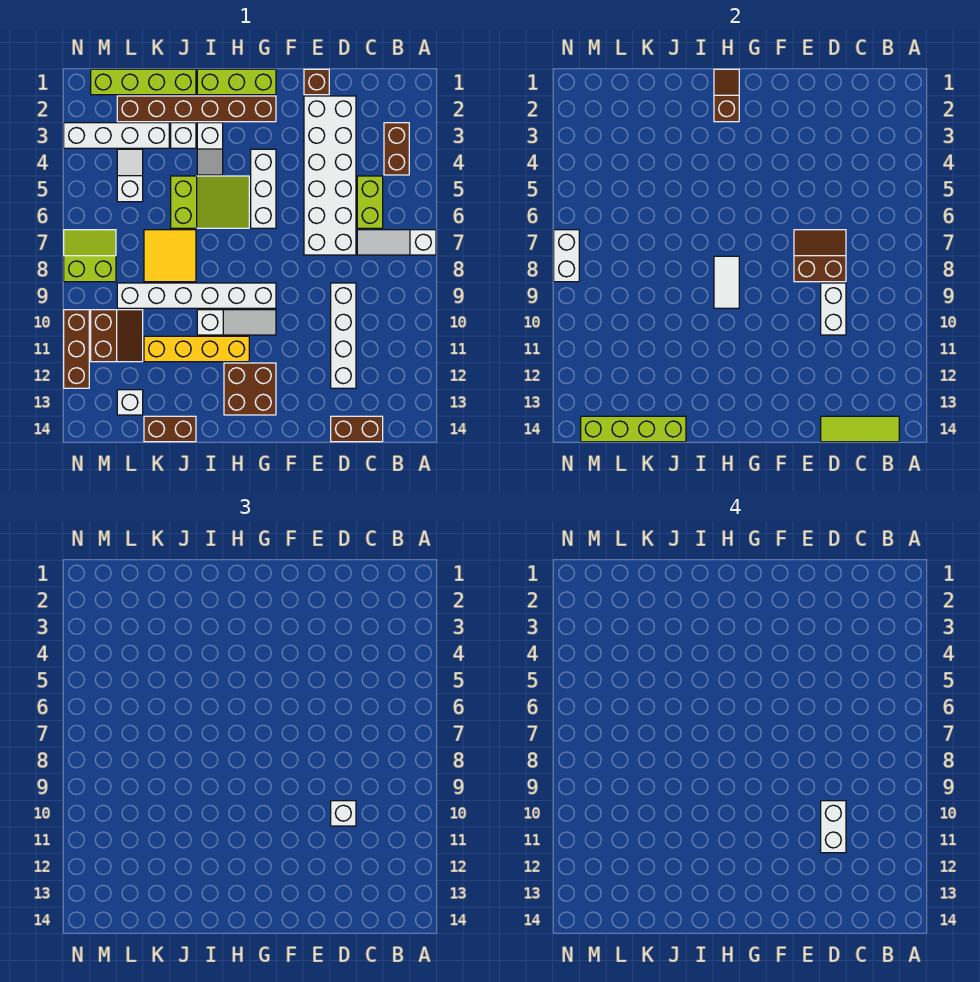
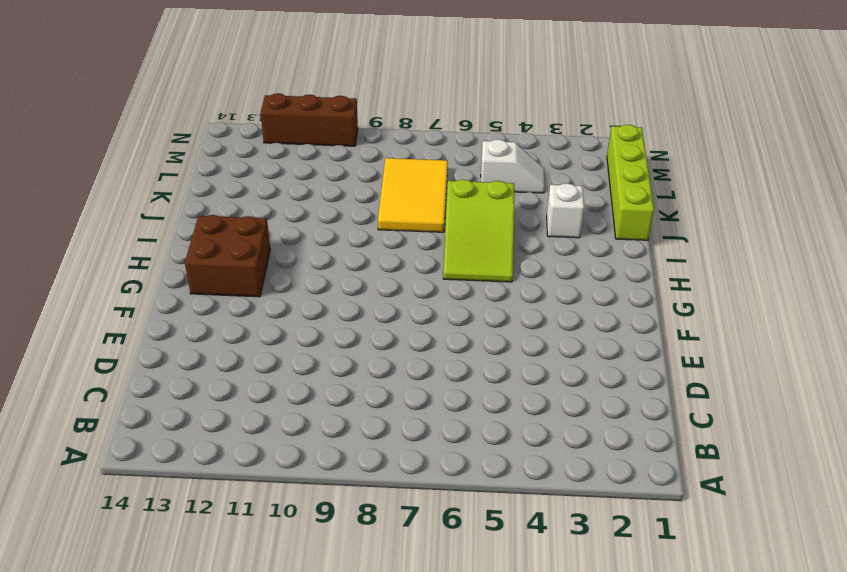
yellow tile J7:L8 level 1 -> yellow tile J7:K8 level 1
none -> white slope A7:C7 level 1 top A
none -> brown brick B3:B4 level 1
none -> lime brick C5:C6 level 1
none -> brown brick C14:D14 level 1

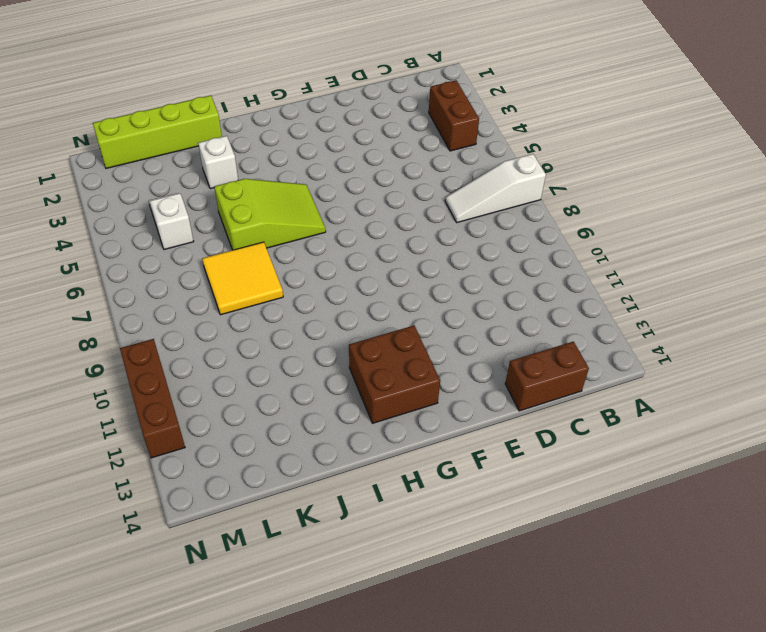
none -> lime brick C5:C6 level 1
none -> white brick D2:E7 level 1
none -> white brick D9:D12 level 1
none -> brown brick E1 level 1

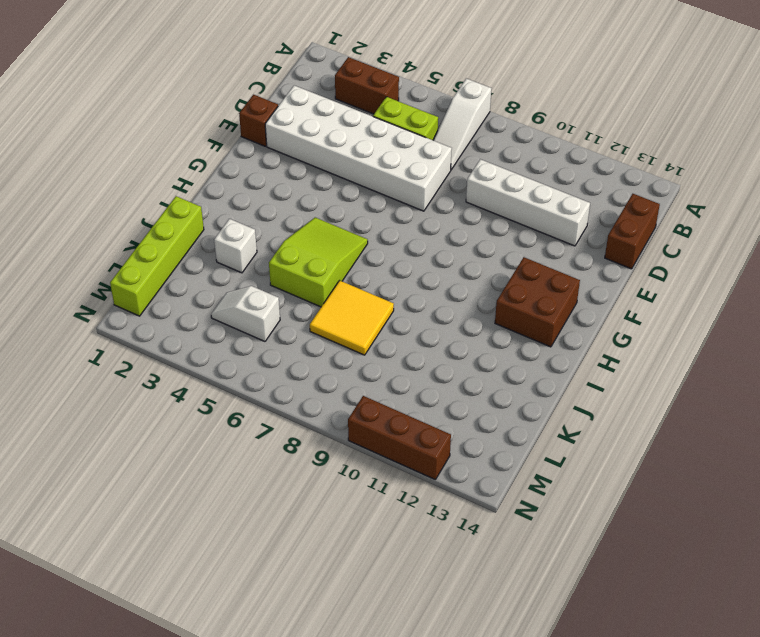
none -> lime brick G1:I1 level 1
none -> brown brick G2:L2 level 1
none -> white brick G4:G6 level 1
none -> white brick G9:L9 level 1

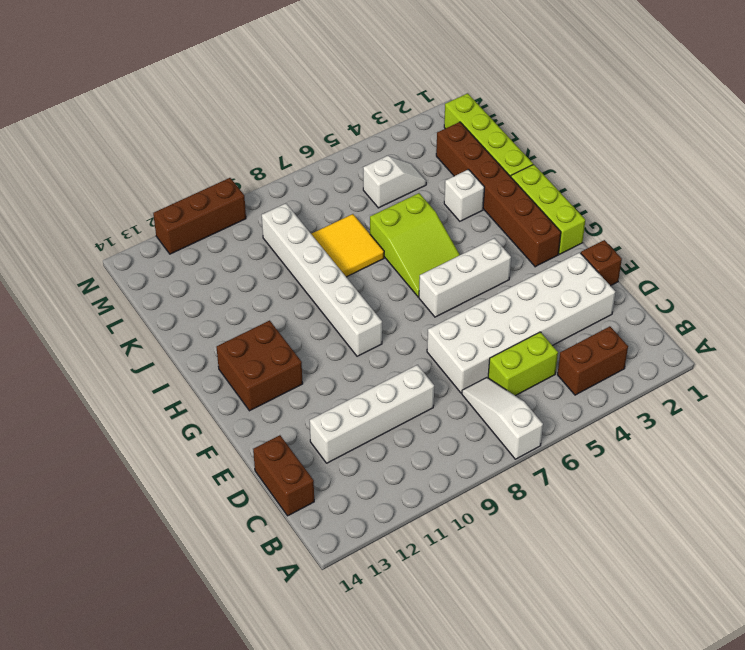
none -> white slope G10:I10 level 1 top I
none -> yellow brick H11:K11 level 1
none -> white slope I3:I4 level 1 top 3
none -> brown brick J14:K14 level 1

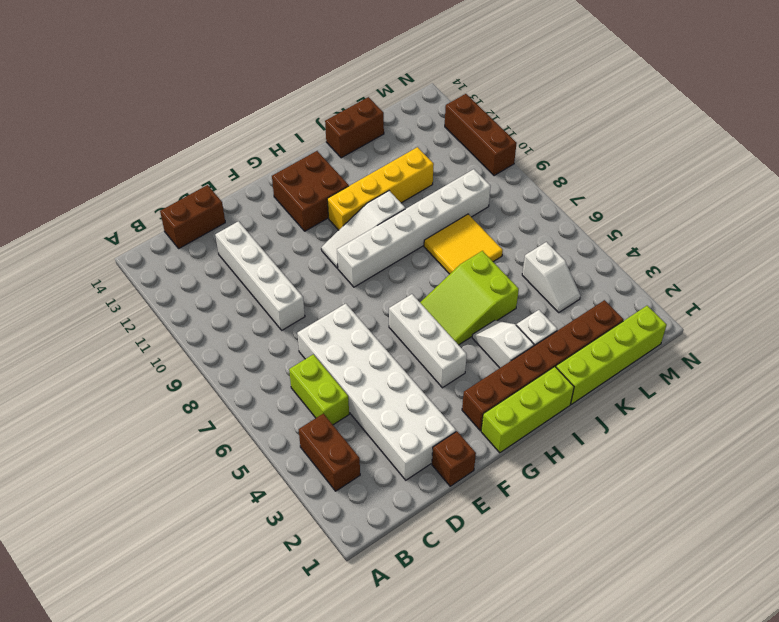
none -> white slope A7:C7 level 1 top A
none -> white brick K3:N3 level 1
none -> brown slope L10:M11 level 1 top M
none -> white brick L13 level 1

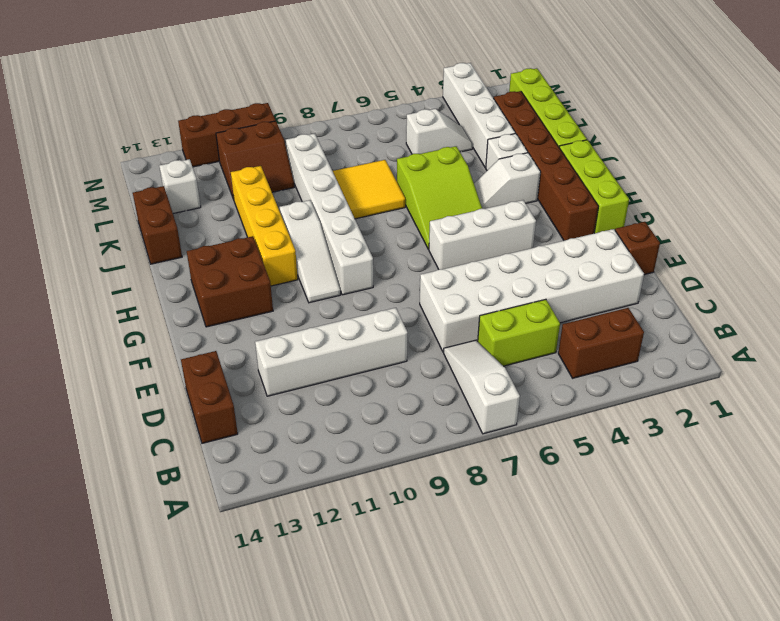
none -> lime slope M7:N8 level 1 top 8
none -> lime tile B14:D14 level 2
none -> brown slope D7:E8 level 2 top 8
none -> white brick D9:D10 level 2

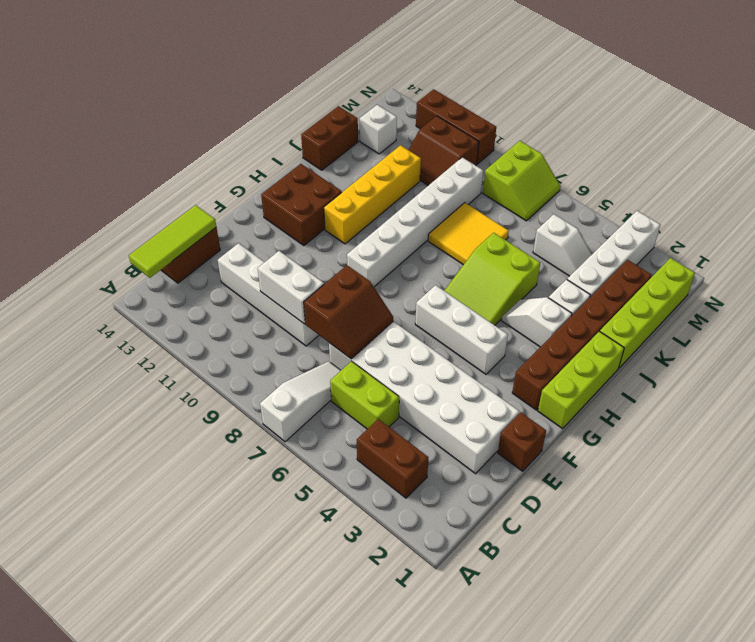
none -> white slope G10:I10 level 1 top I
none -> brown slope H1:H2 level 2 top 2
none -> white tile H8:H9 level 2
none -> lime brick J14:M14 level 2

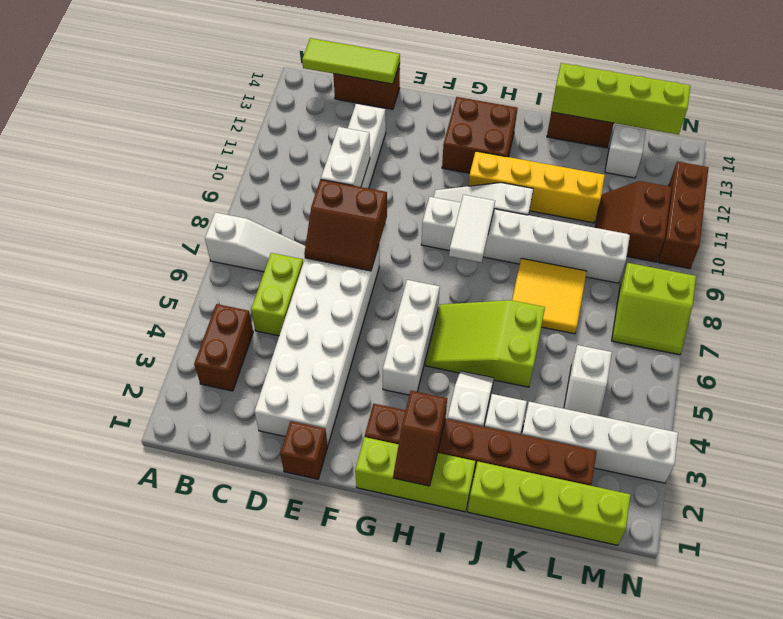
none -> white brick N7:N8 level 2
none -> white brick D10 level 3
none -> white brick D10:D11 level 4

